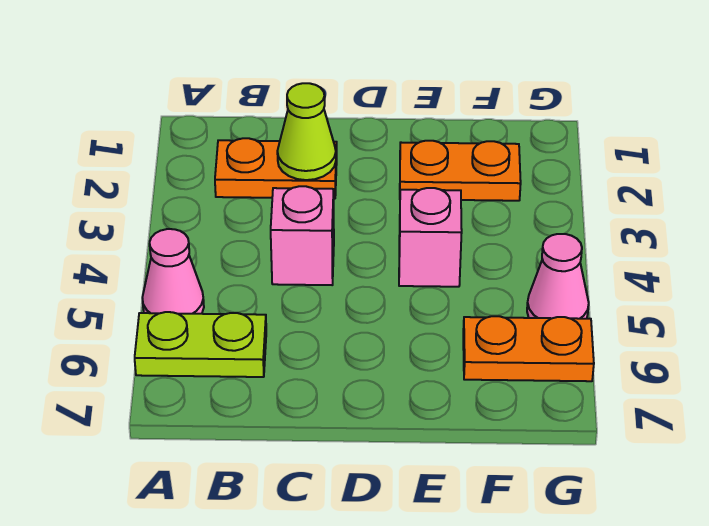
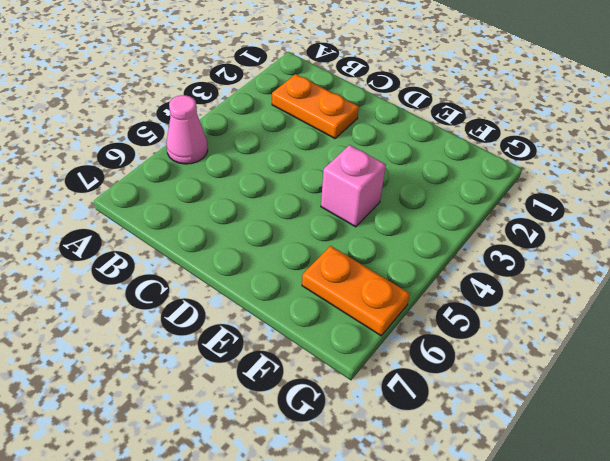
none -> lime plate A6:B6 level 1
none -> pink brick C4 level 1

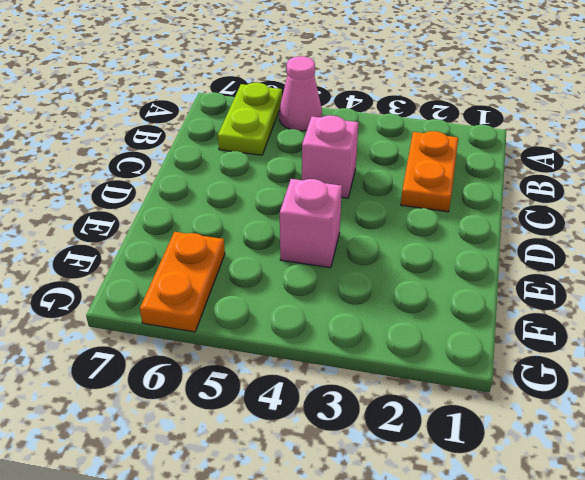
none -> orange plate E2:F2 level 1
none -> pink cone G5 level 1

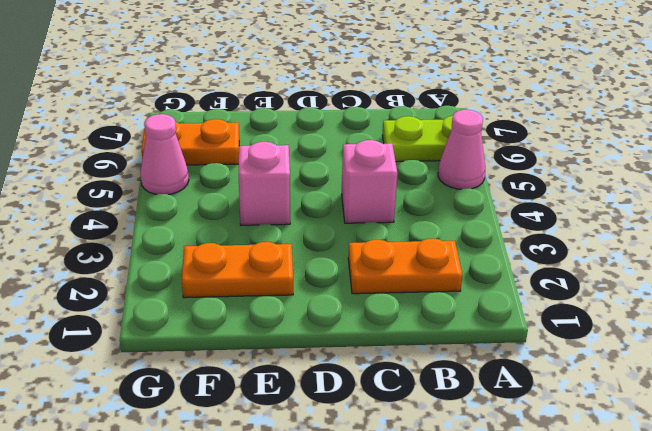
none -> lime cone C2 level 2

